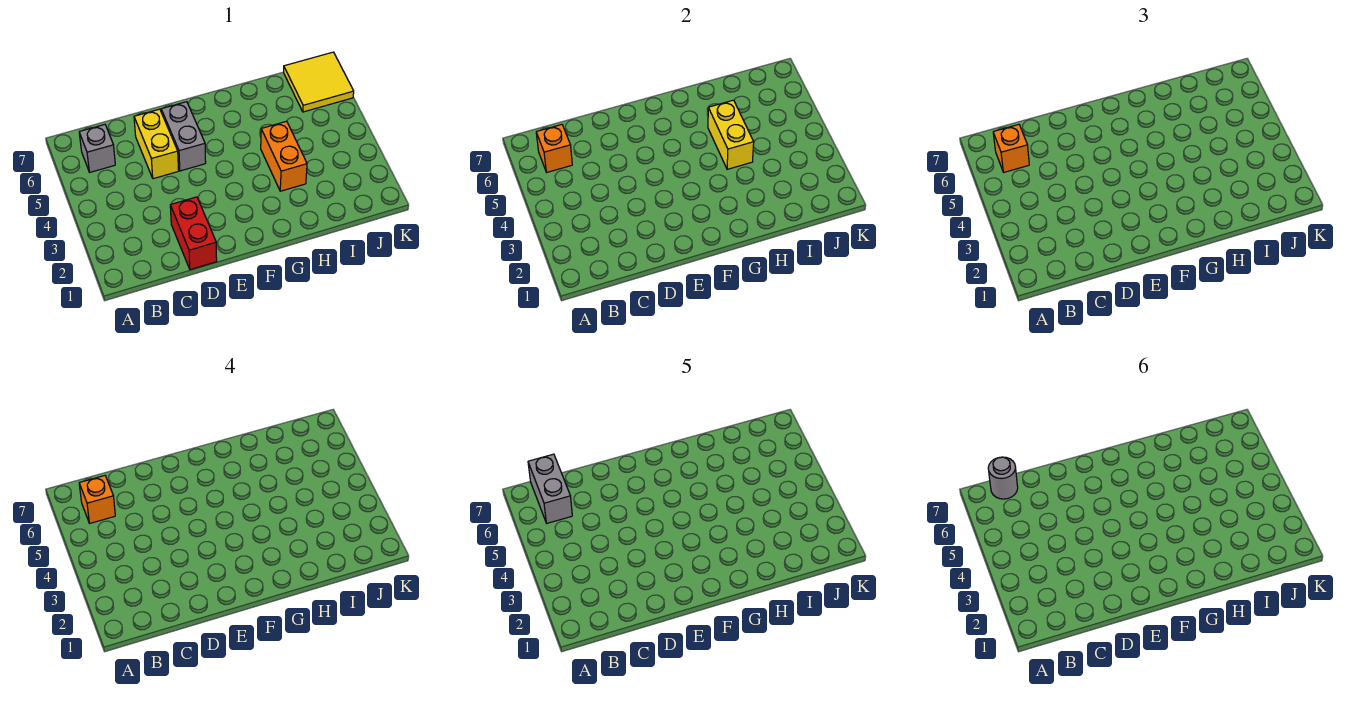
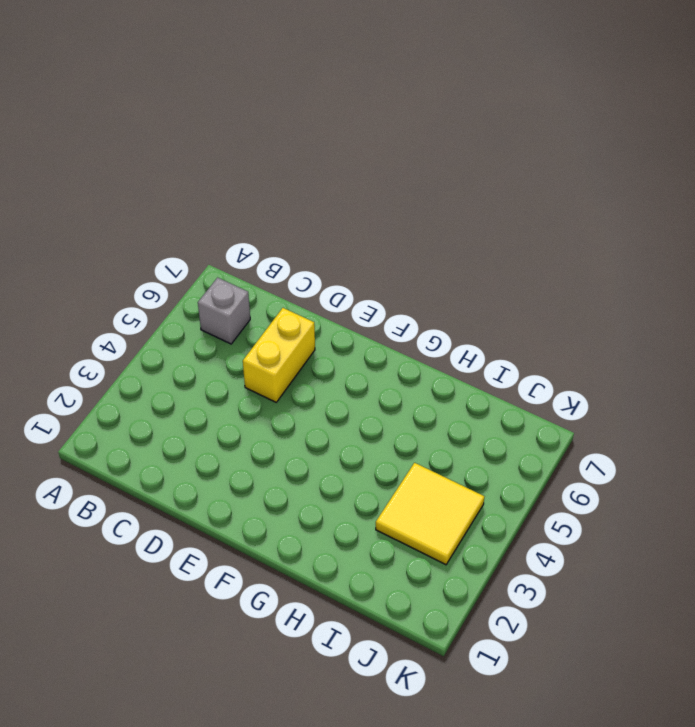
yellow tile I3:J4 level 1 -> yellow tile J6:K7 level 1
none -> red brick D1:D2 level 1
none -> grey brick E5:E6 level 1
none -> orange brick H3:H4 level 1

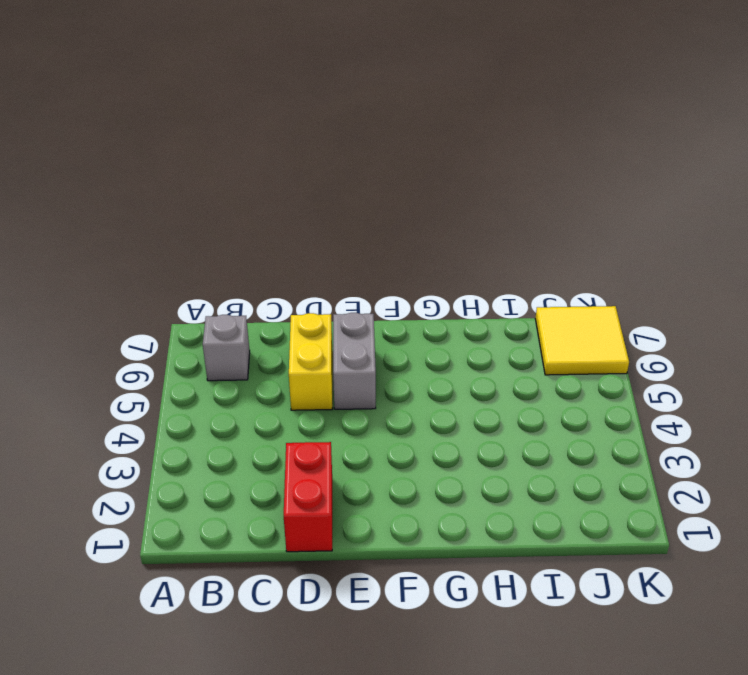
none -> orange brick H3:H4 level 1
none -> orange brick B6 level 2
none -> yellow brick H4:H5 level 2

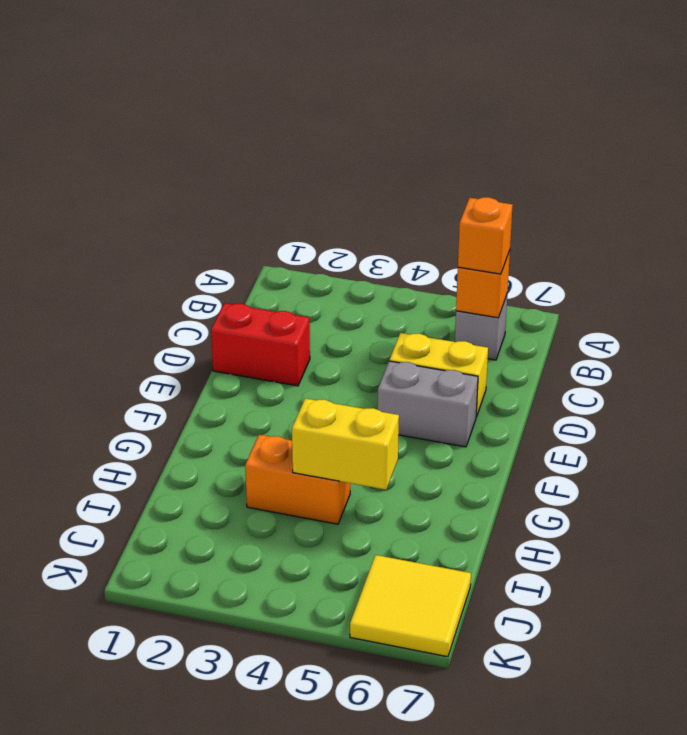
none -> orange brick B6 level 4
none -> grey brick B6:B7 level 5
none -> grey round brick B7 level 6

